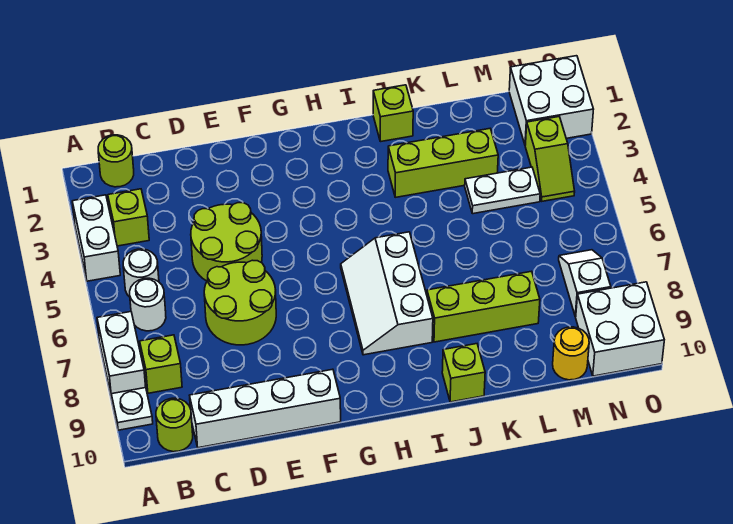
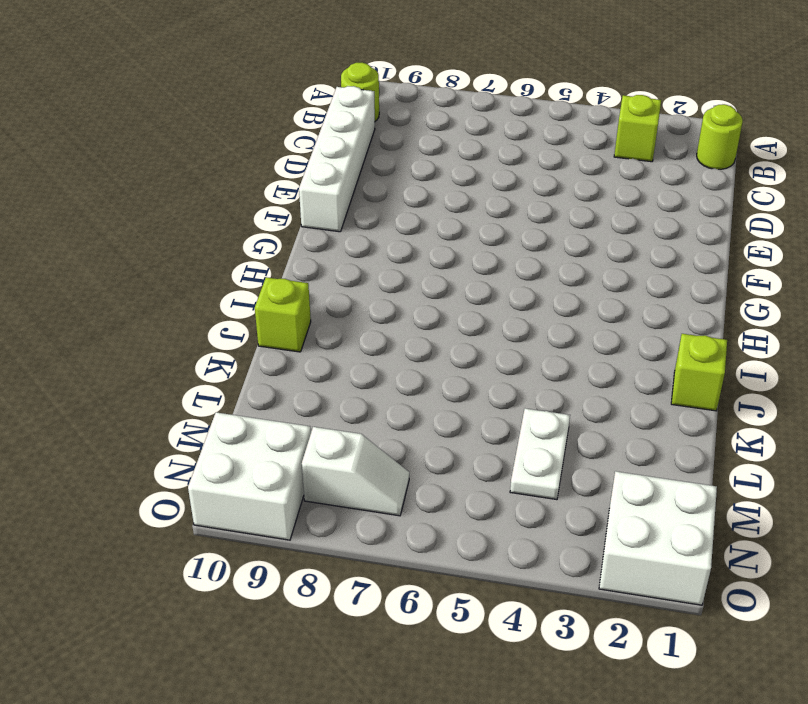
none -> white brick A3:A4 level 1
none -> white brick A7:A8 level 1
none -> white plate A9 level 1

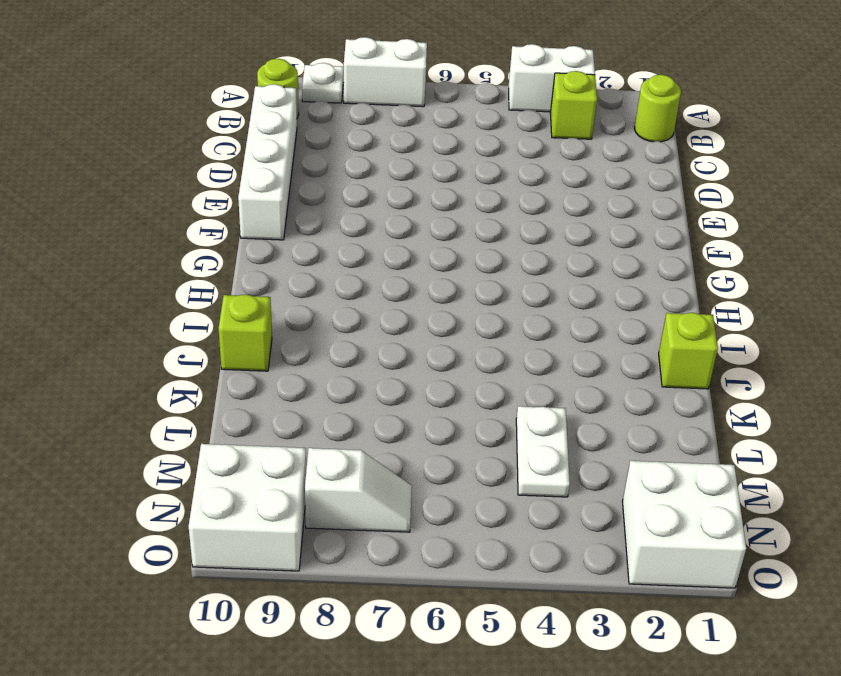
none -> white round brick B5 level 1
none -> white round brick B6 level 1
none -> lime brick B8 level 1

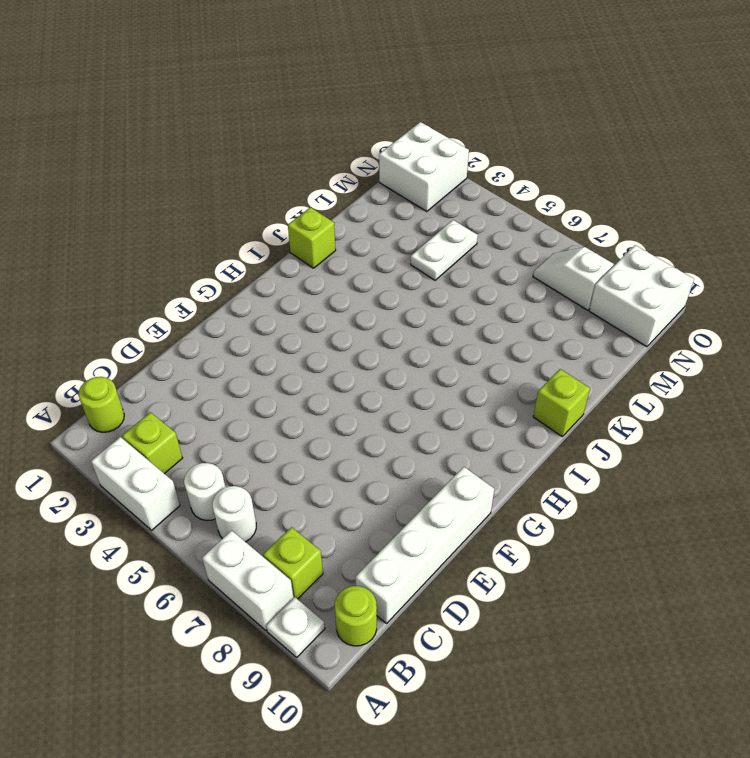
none -> lime round brick D4:E5 level 1
none -> lime round brick D6:E7 level 1
none -> white slope H6:I8 level 1 top I

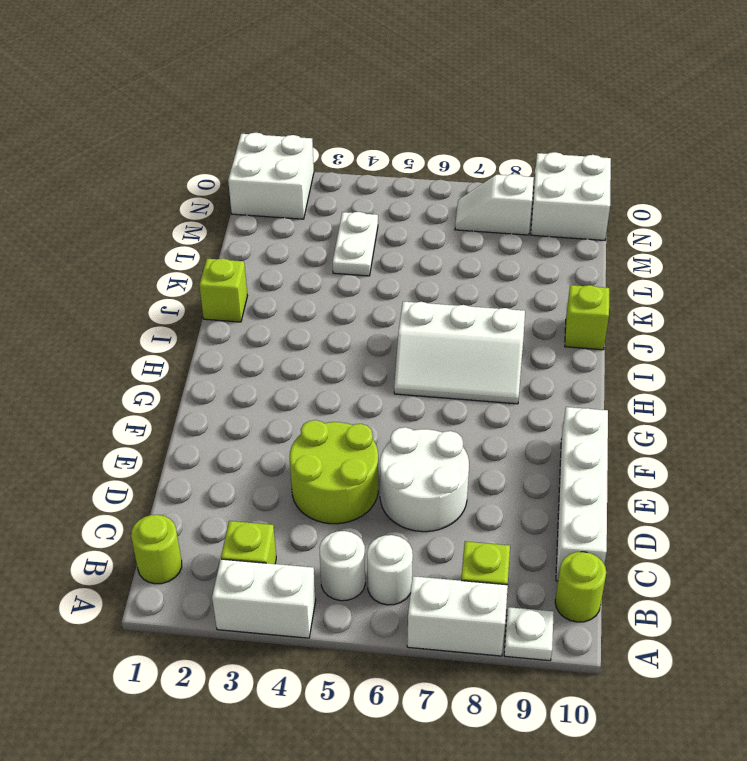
white round brick D6:E7 level 1 -> lime round brick D6:E7 level 1
none -> lime brick J3:L3 level 1
none -> lime brick J8:L8 level 1
none -> yellow round brick M10 level 1

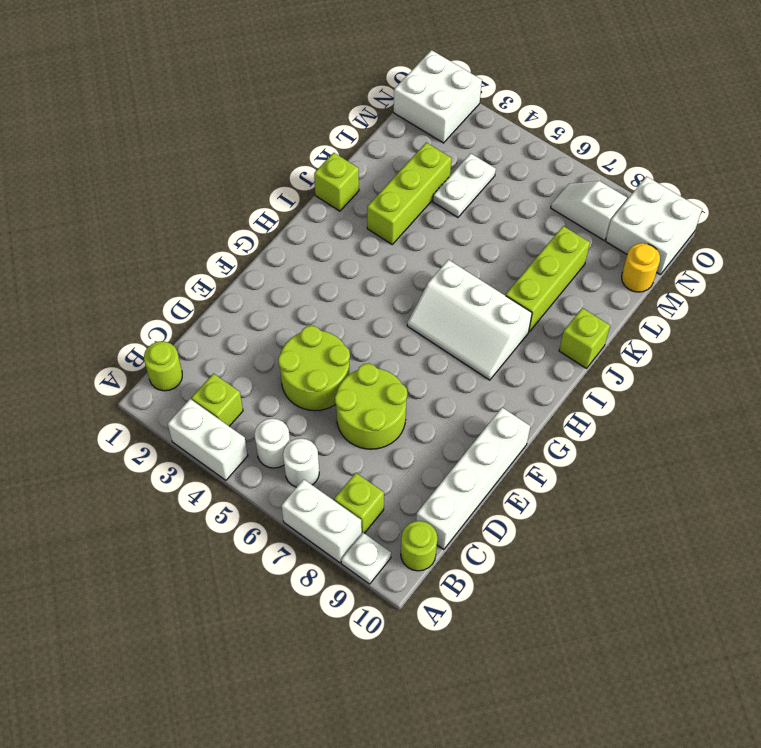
none -> lime slope N3:N4 level 1 top 3

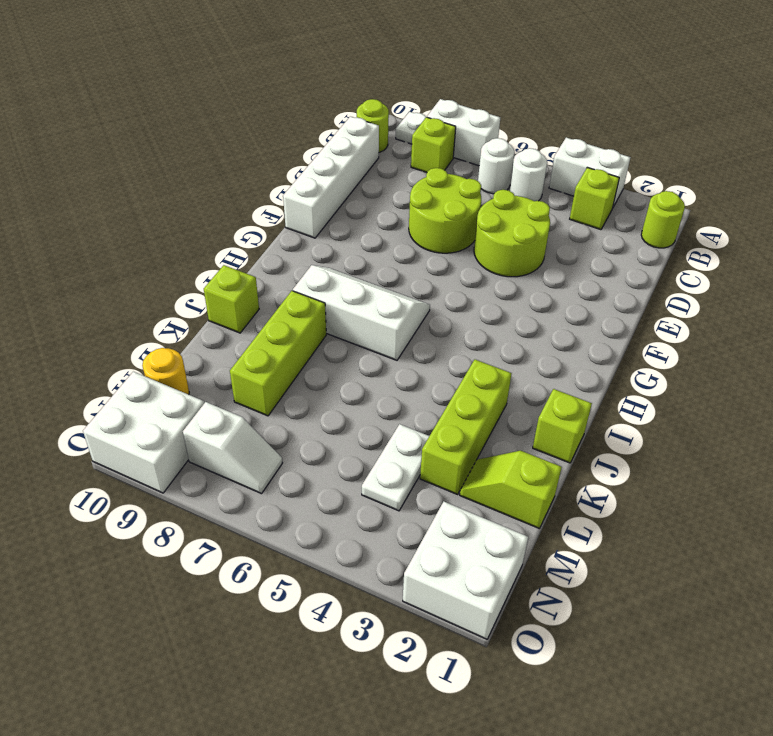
lime slope L1:L2 level 1 top 1 -> lime slope N3:N4 level 1 top 3

